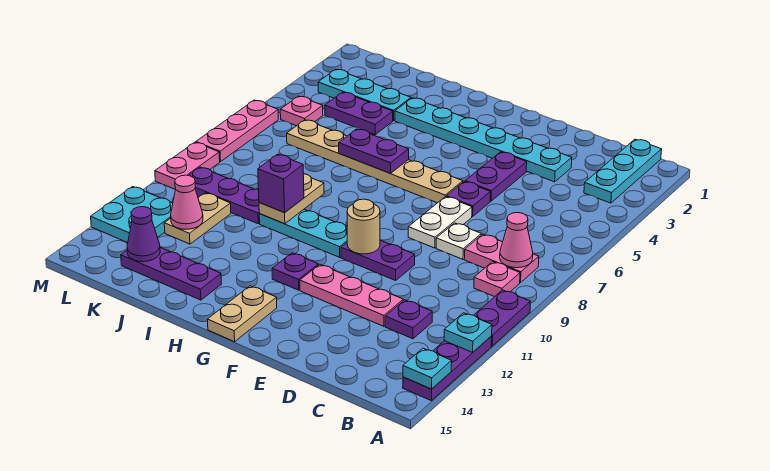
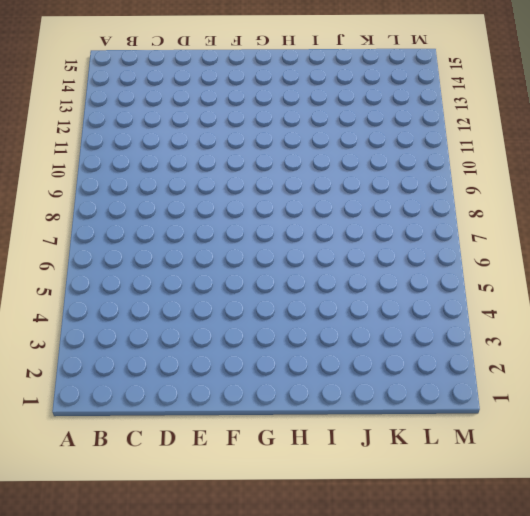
none -> purple plate A10:A11 level 1
none -> purple plate A12:A14 level 1
none -> cyan plate B1:B3 level 1
none -> pink plate B8:C8 level 1

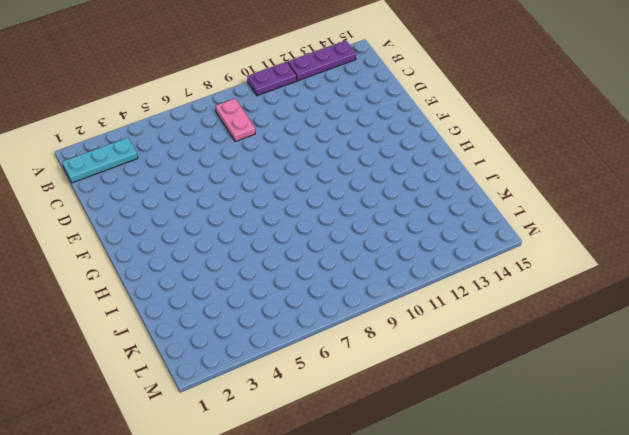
none -> pink plate B9 level 1
none -> purple plate C12 level 1
none -> cyan plate D3:I3 level 1
none -> white plate D8 level 1

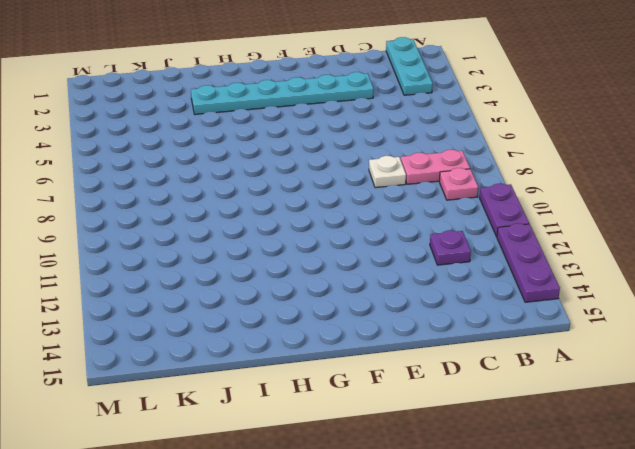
none -> pink plate D12:F12 level 1
none -> purple plate E4:E5 level 1
none -> purple plate E6 level 1
none -> white plate E7:E8 level 1

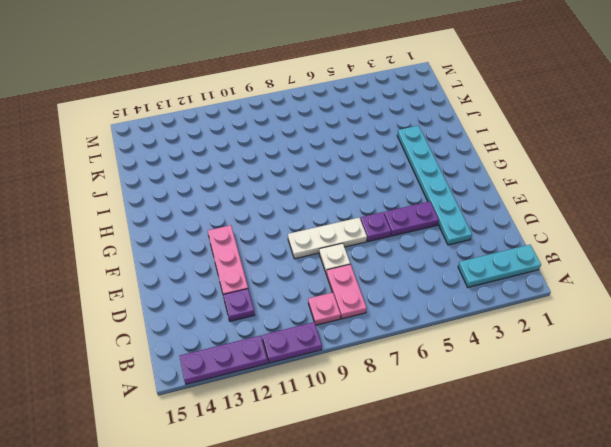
white plate E7:E9 level 1 -> white plate E7:E8 level 1
none -> purple plate E10:F10 level 1
none -> tan plate F6:K6 level 1
none -> cyan plate G10:I10 level 1
none -> purple plate G12 level 1

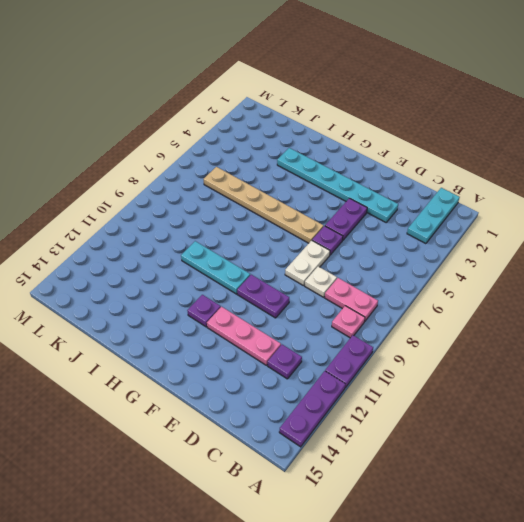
none -> tan plate G14:G15 level 1
none -> purple plate I14:K14 level 1
none -> cyan plate J3:L3 level 1
none -> purple plate J4:K4 level 1

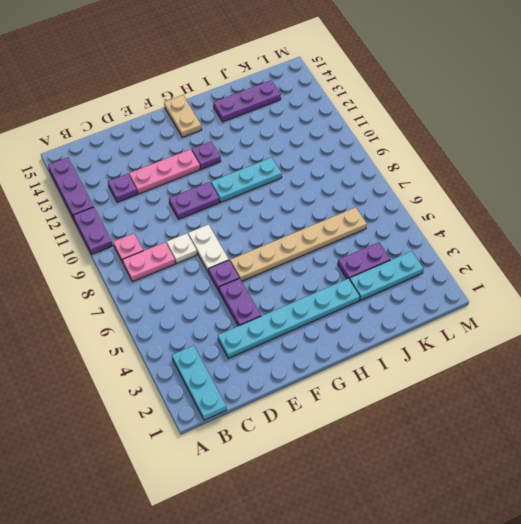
none -> purple plate J10:L10 level 1
none -> tan plate K11:K12 level 1
none -> pink plate L5 level 1
none -> cyan plate L12:M13 level 1

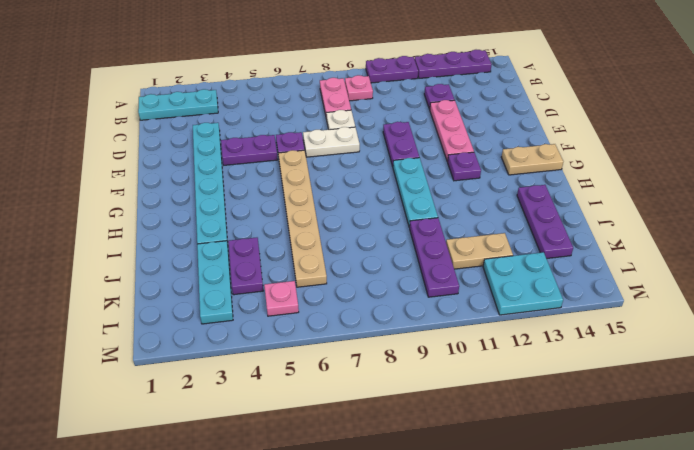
none -> pink plate M6:M8 level 1
none -> pink plate M9:M10 level 1
none -> cyan plate A12 level 2
none -> cyan plate A14 level 2

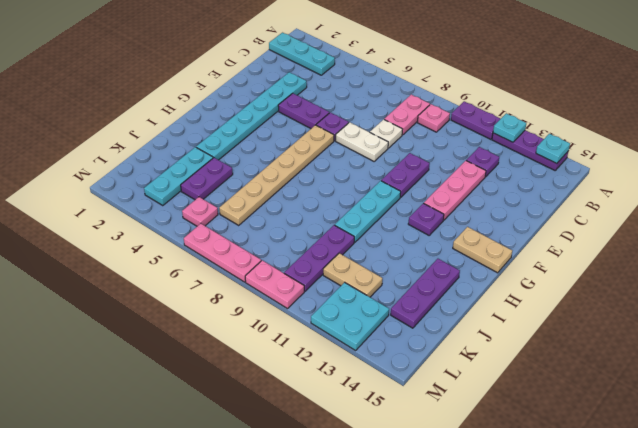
none -> pink cone B8 level 2
none -> tan round brick F10 level 2
none -> purple plate H6:I6 level 2
none -> tan plate I9:I10 level 2

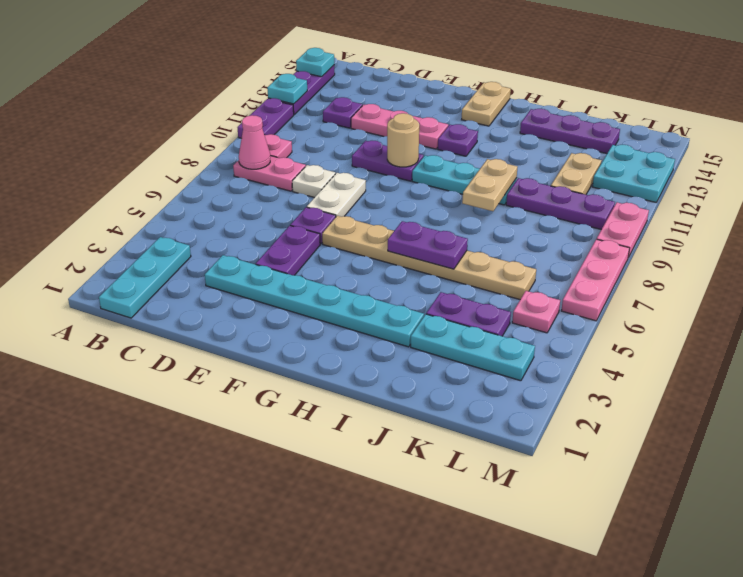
none -> pink cone K12 level 2
none -> purple cone K14 level 2
none -> purple brick I10 level 3

